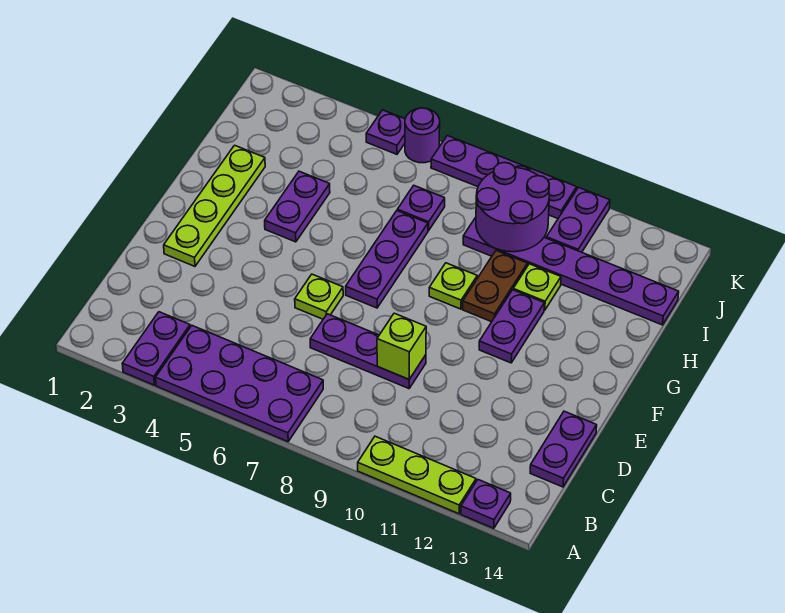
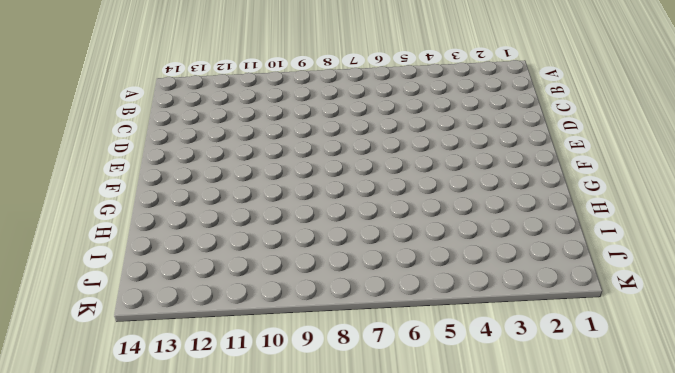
none -> purple plate A3:B3 level 1
none -> purple plate A4:B7 level 1
none -> lime plate A10:A12 level 1

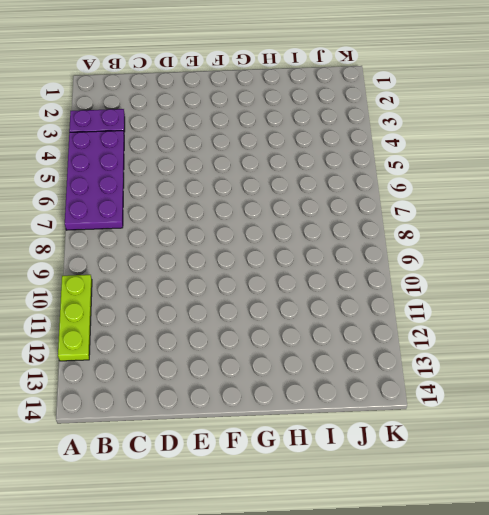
none -> purple plate A13 level 1
none -> purple plate C14:D14 level 1
none -> purple plate D7:D9 level 1

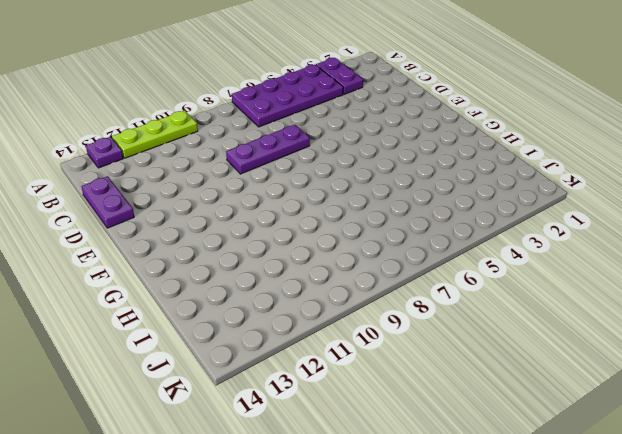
none -> lime plate E2:H2 level 1
none -> lime plate E6 level 1
none -> purple plate F7:H7 level 1

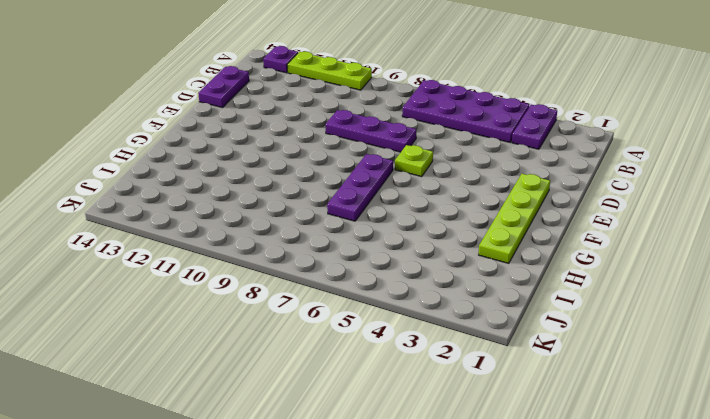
none -> purple plate F11:G11 level 1
none -> purple plate G4:H4 level 1
none -> lime plate G9 level 1

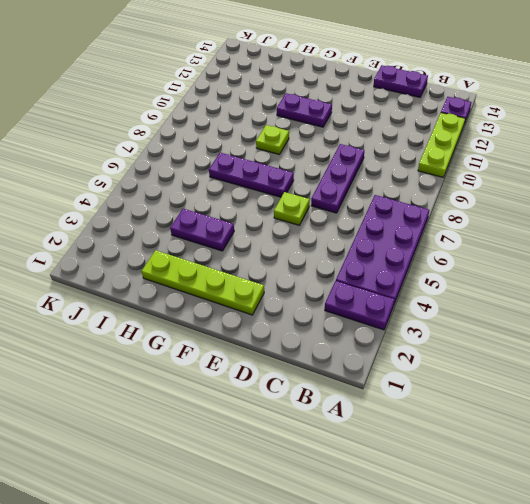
none -> brown plate G10:H10 level 1
none -> lime plate H11 level 1
none -> purple plate I7 level 1

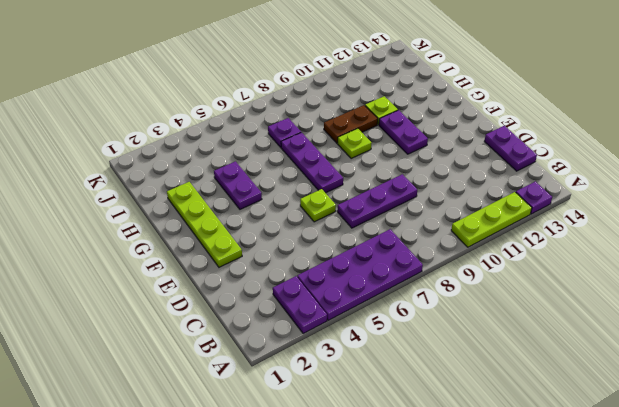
brown plate H9:H10 level 1 -> brown plate G10:H10 level 1
none -> purple plate I9:I14 level 1
none -> purple plate J11:K11 level 1
none -> purple plate K5 level 1

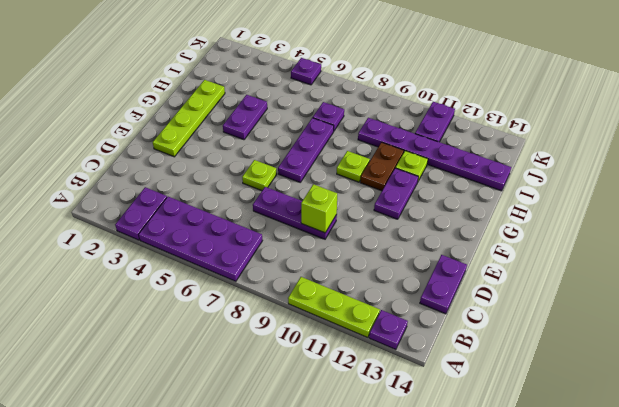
none -> purple round brick K6 level 1
none -> purple plate K7:K10 level 1
none -> purple round brick I9:J10 level 2

